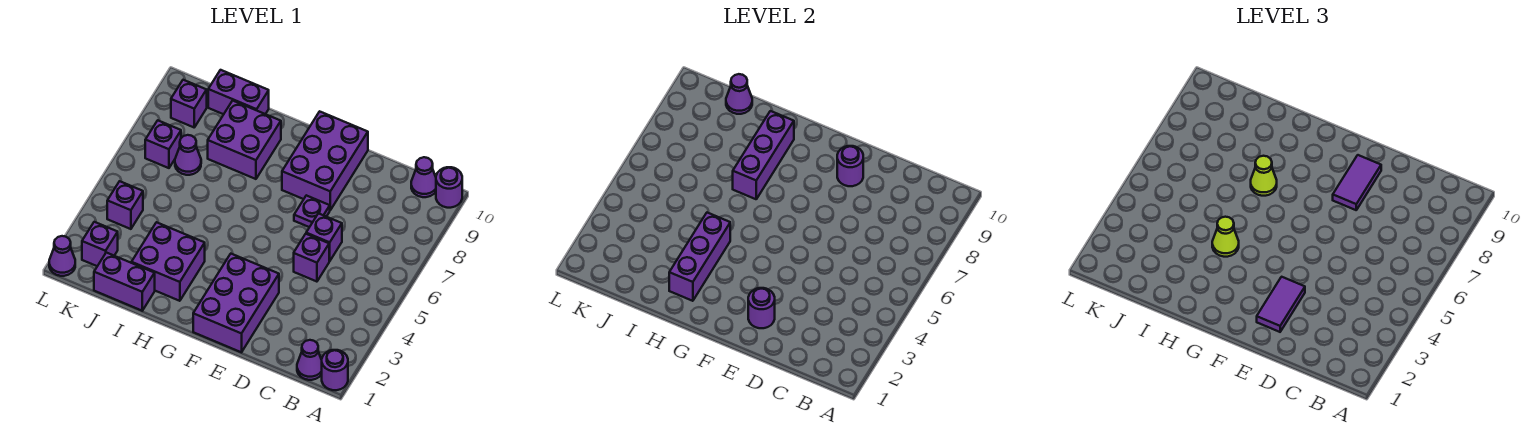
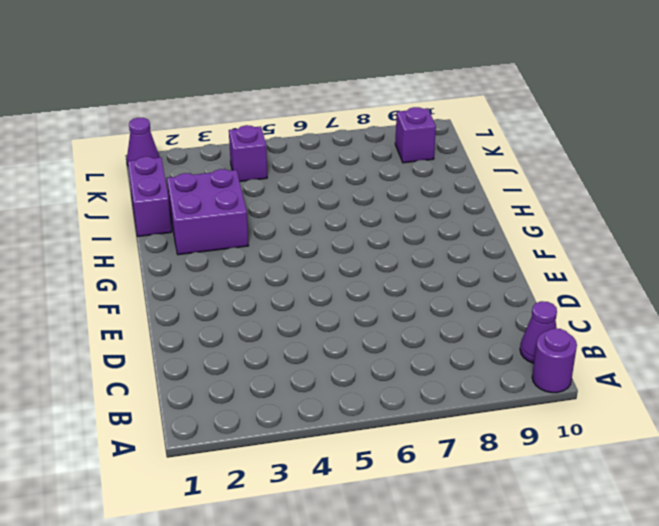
none -> purple round brick A1 level 1
none -> purple cone B1 level 1
none -> purple brick D5 level 1

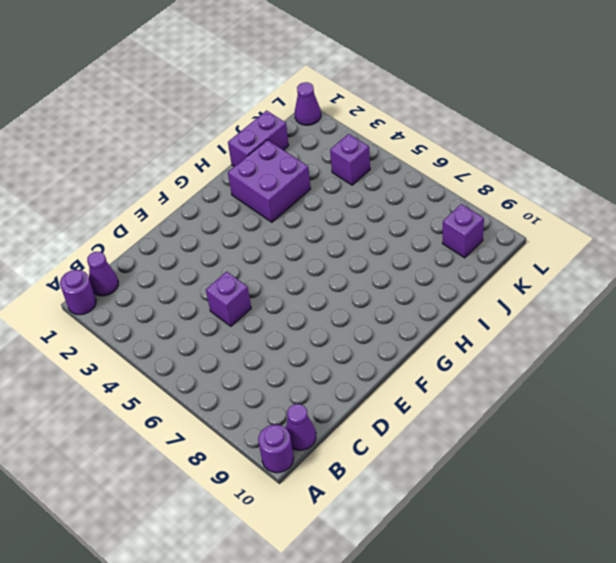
none -> purple brick D6 level 1
none -> purple brick E1:F3 level 1
none -> purple plate E7 level 1

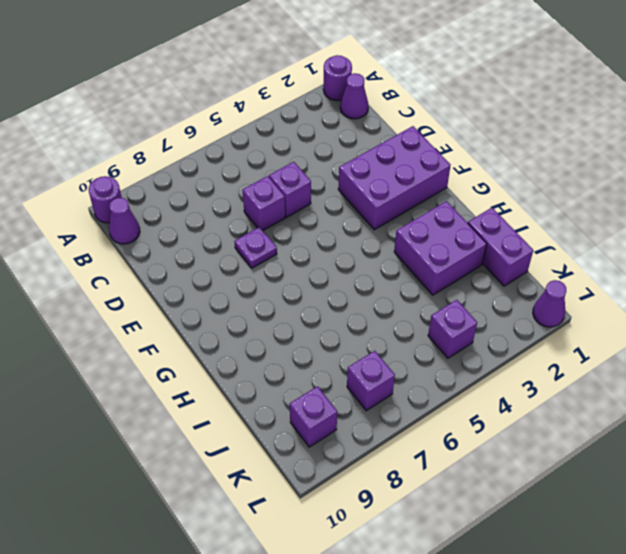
none -> purple brick E8:F10 level 1
none -> purple brick H8:I9 level 1
none -> purple brick I10:J10 level 1

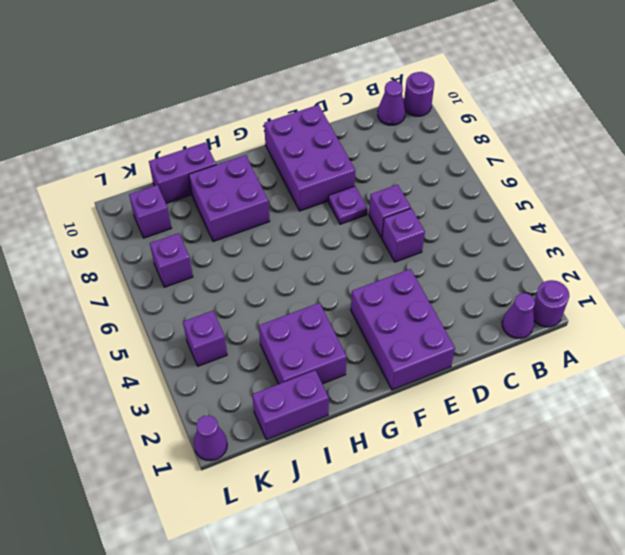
none -> purple cone J7 level 1
none -> purple brick K2 level 1
none -> purple round brick E2 level 2

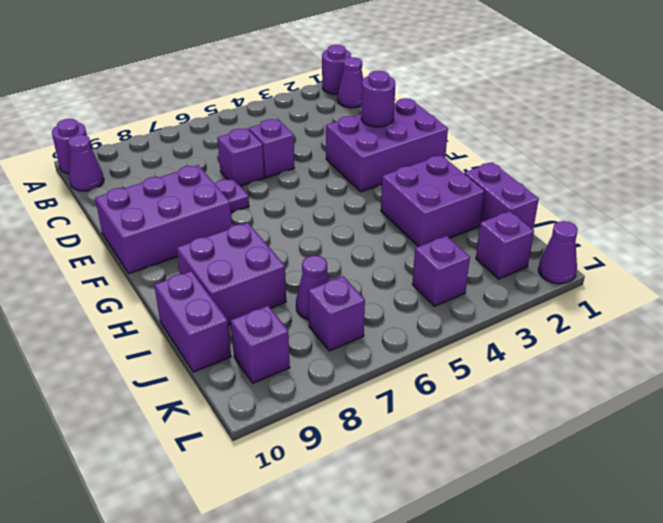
none -> purple round brick E9 level 2
none -> purple brick H2:H4 level 2
none -> purple brick H7:H9 level 2

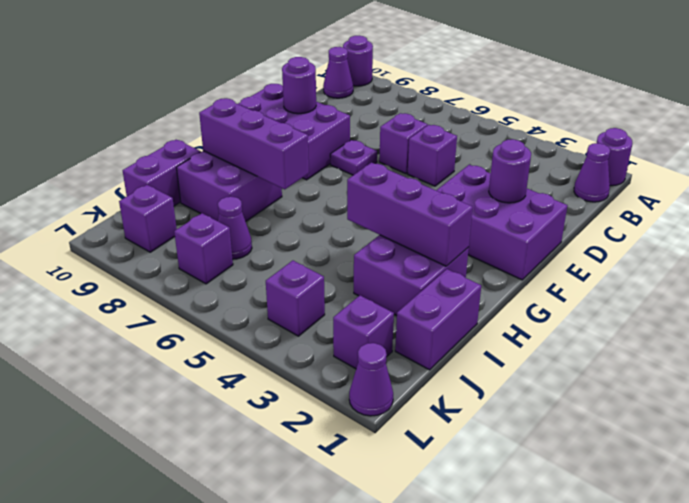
none -> purple cone J10 level 2
none -> purple tile E2:E3 level 3
none -> purple tile E8:E9 level 3

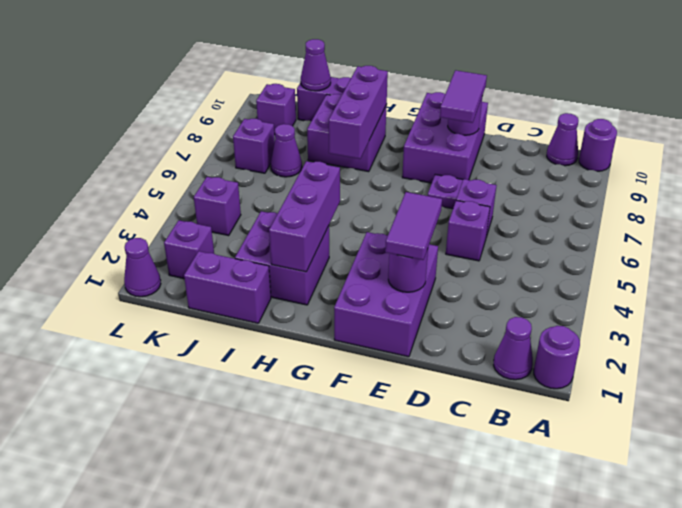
none -> lime cone H4 level 3
none -> lime cone H7 level 3

